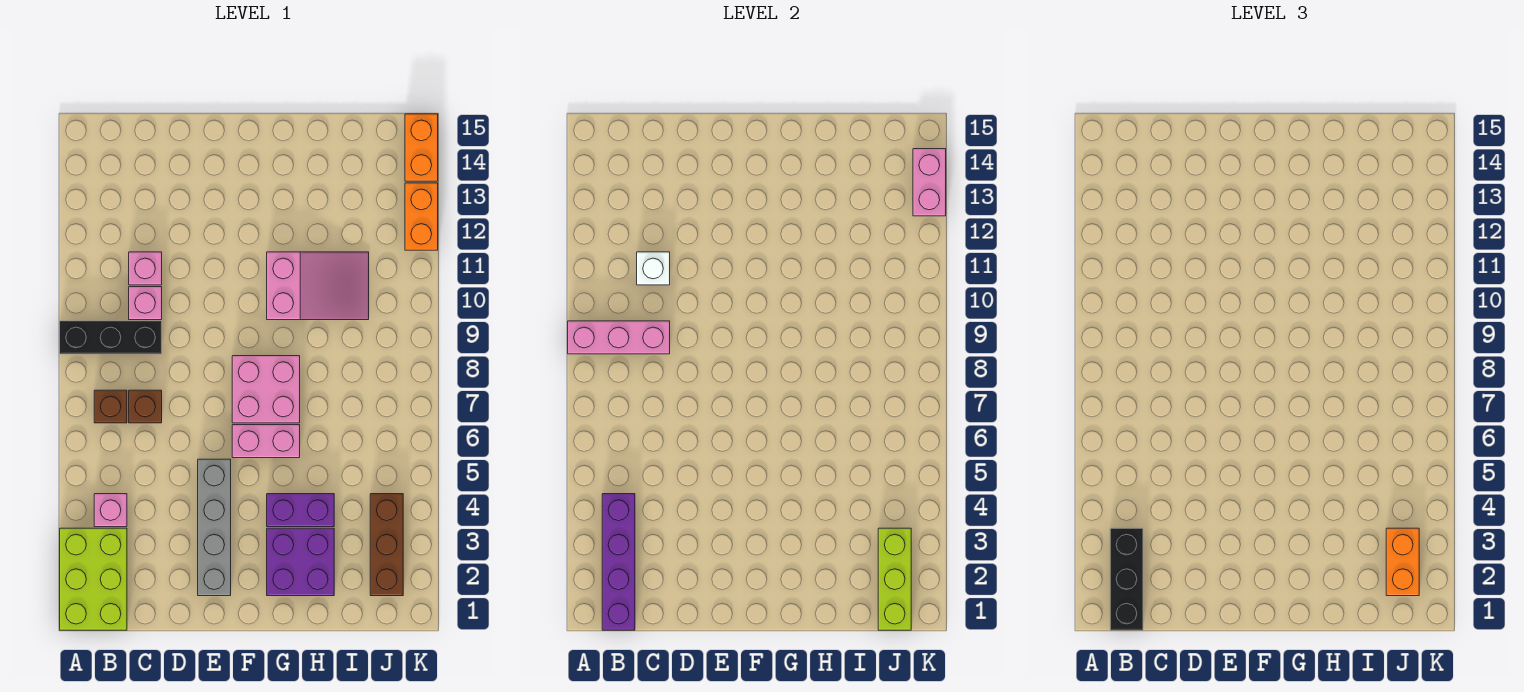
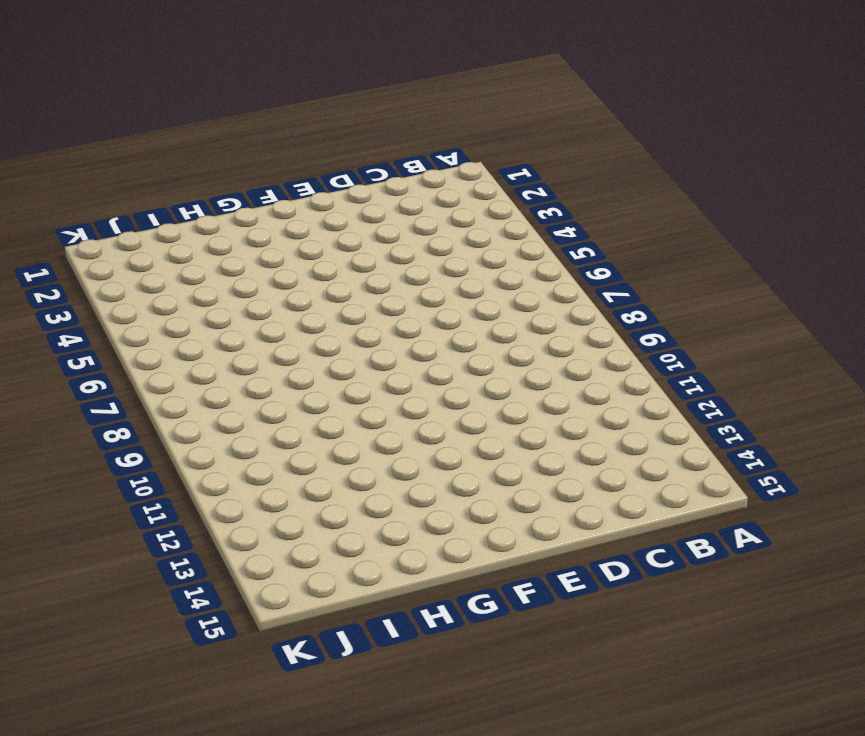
none -> lime brick A1:B3 level 1
none -> black brick A9:C9 level 1
none -> pink brick B4 level 1

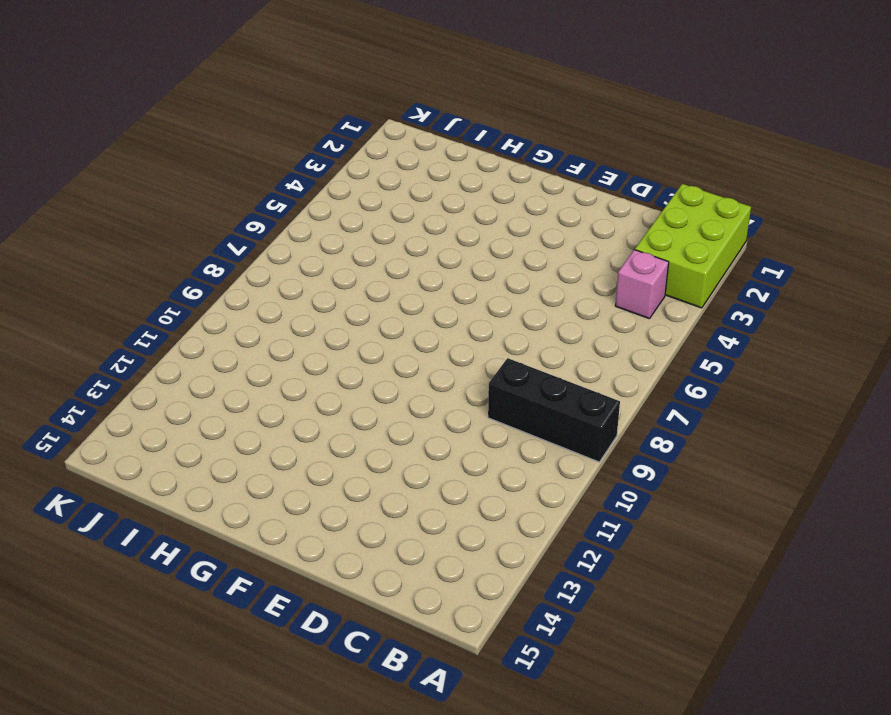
none -> brown brick B7 level 1
none -> brown brick C7 level 1
none -> pink brick C10 level 1

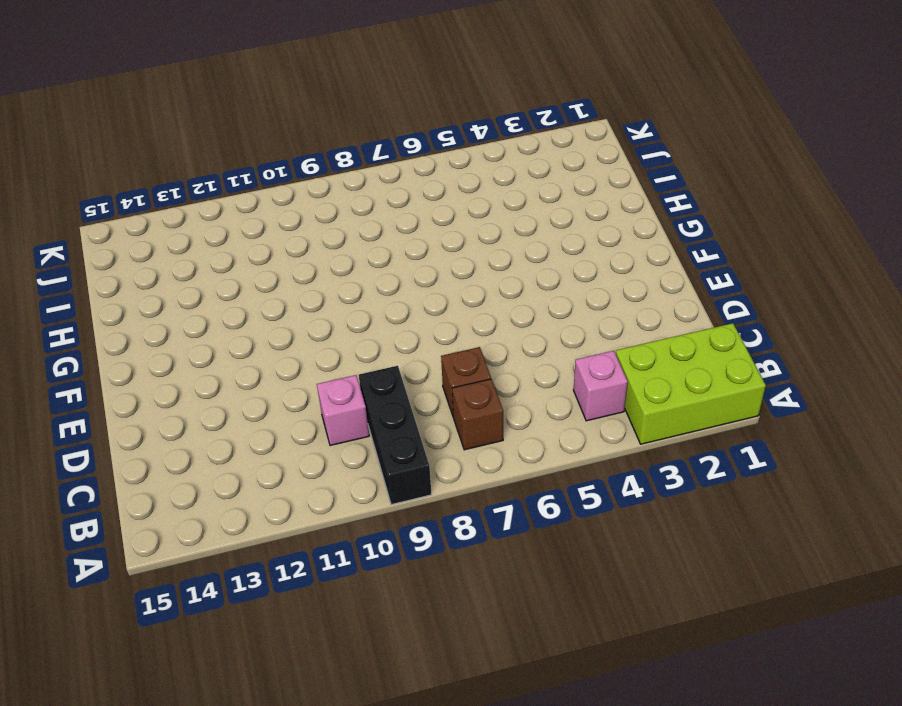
none -> pink brick C11 level 1
none -> grey brick E2:E5 level 1
none -> pink brick F6:G6 level 1

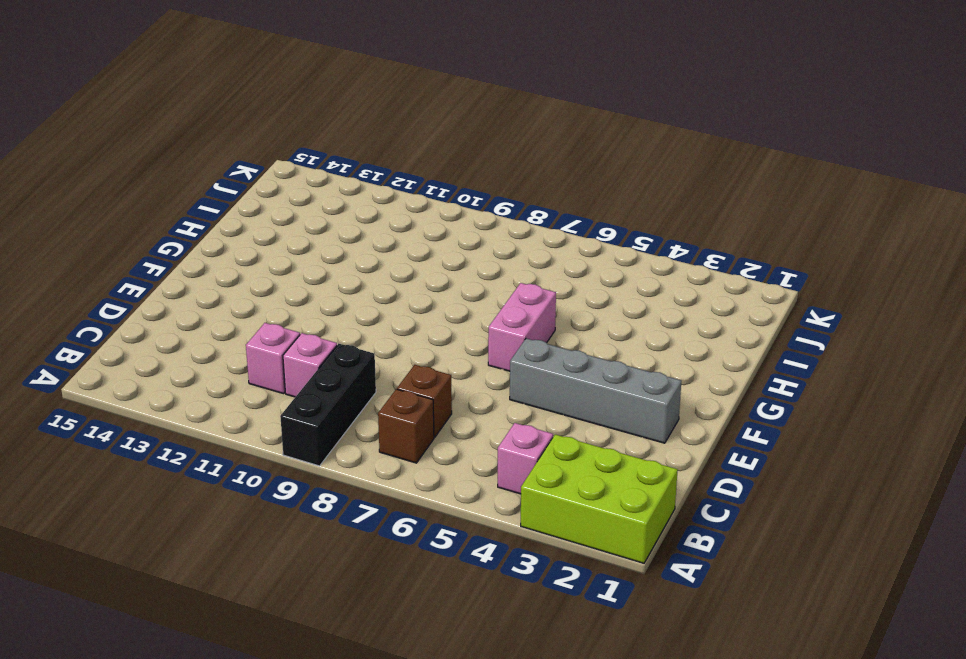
none -> pink brick F7:G8 level 1
none -> purple brick G2:H3 level 1
none -> purple brick G4:H4 level 1

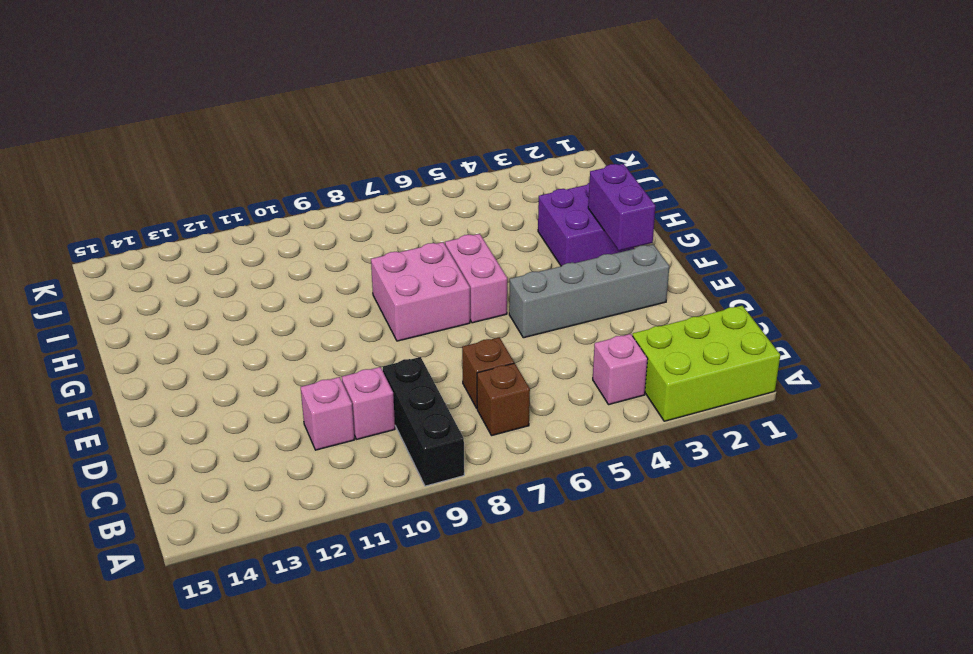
purple brick F2:G2 level 2 -> purple brick G4:H4 level 1
none -> pink slope G10:I11 level 1 top G
none -> brown brick J2:J4 level 1
none -> orange brick K12:K13 level 1

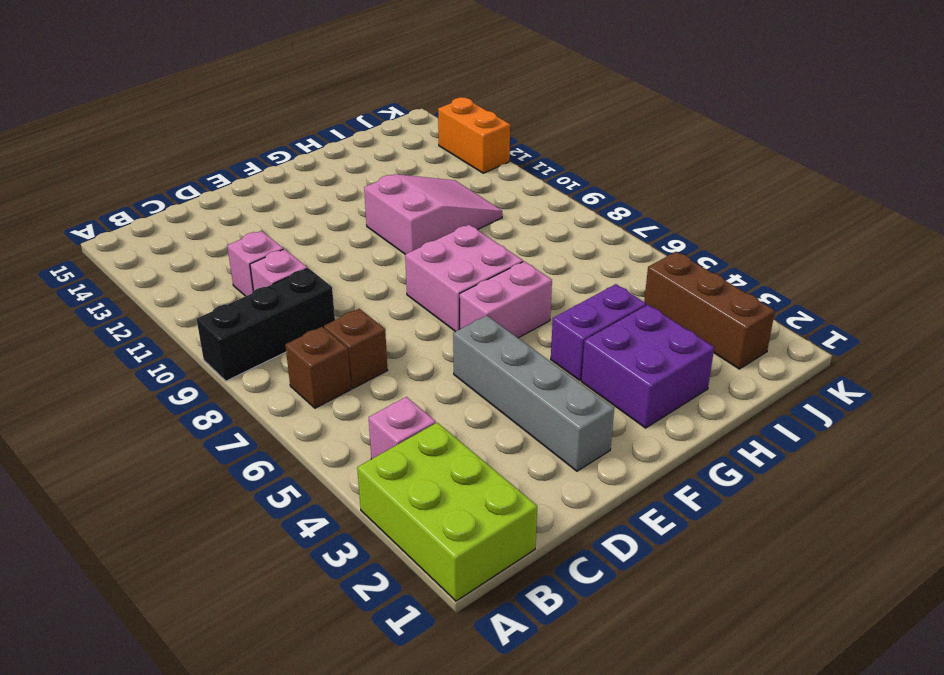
none -> orange brick K14:K15 level 1
none -> pink brick A9:C9 level 2
none -> purple brick B1:B4 level 2

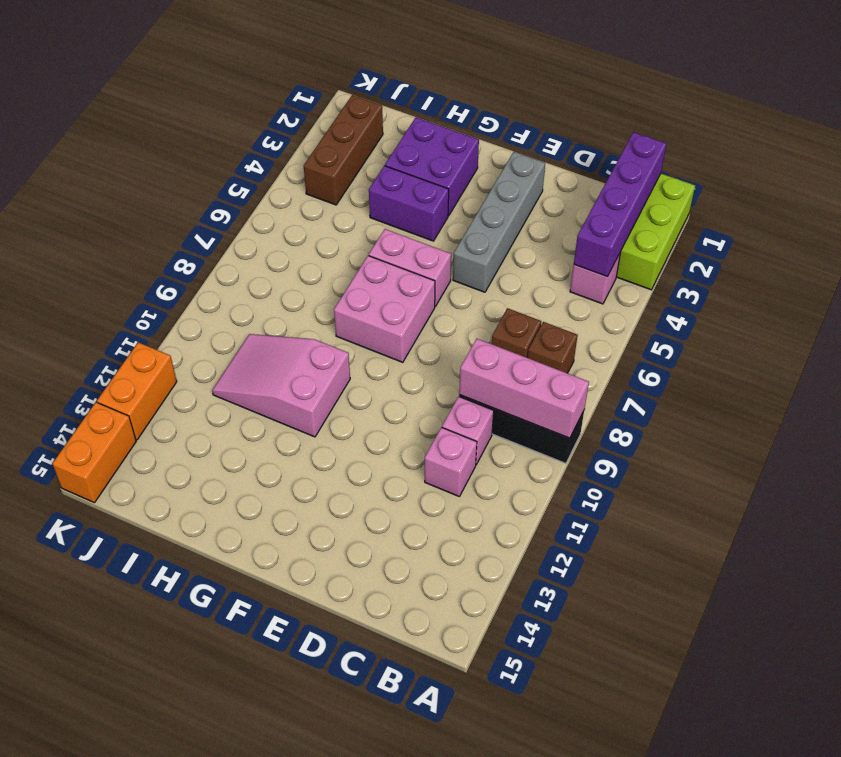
none -> white brick C11 level 2
none -> lime brick J1:J3 level 2
none -> pink brick K13:K14 level 2

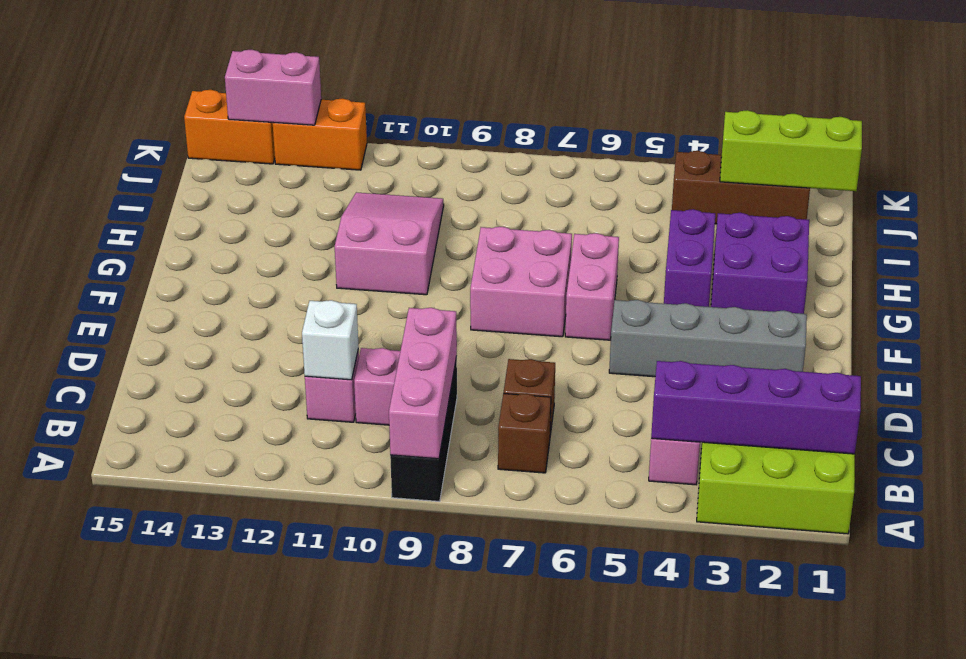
none -> black brick B1:B3 level 3
none -> orange brick J2:J3 level 3

